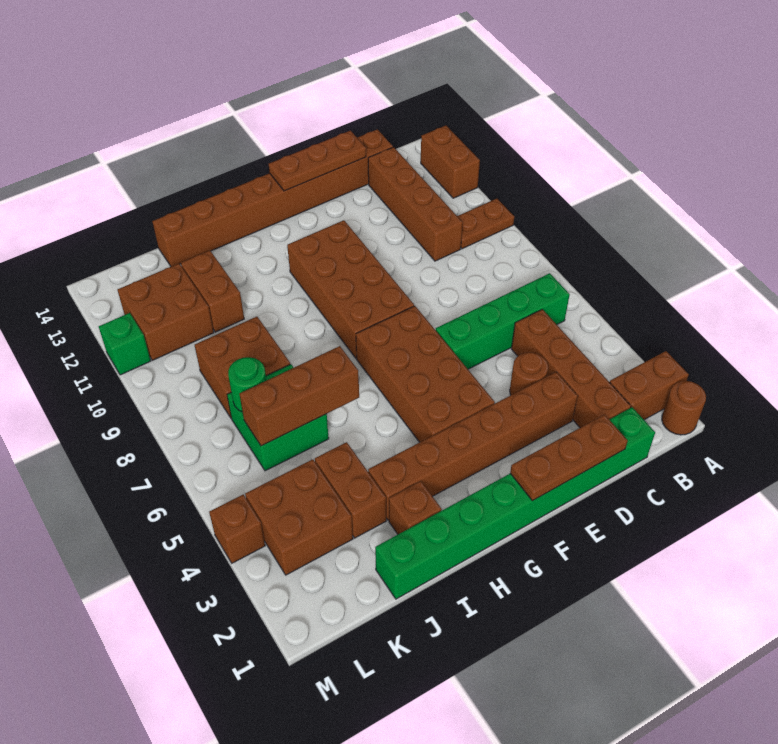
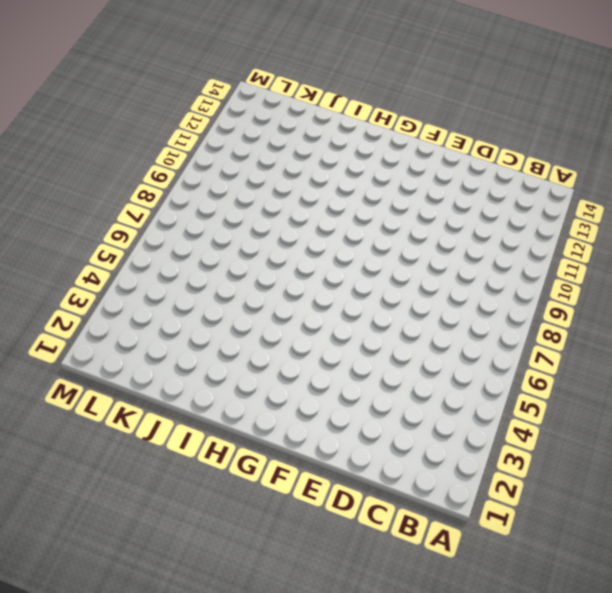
none -> brown round brick A1 level 1
none -> brown brick A2:B2 level 1
none -> brown plate A10:B10 level 1

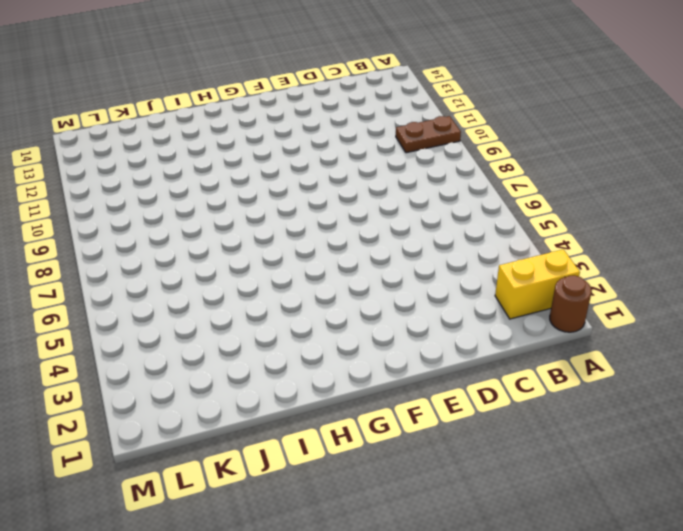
yellow brick A2:B2 level 1 -> brown brick A2:B2 level 1
none -> brown brick A12:A13 level 1
none -> green brick B6:E6 level 1
none -> green brick C1:J1 level 1

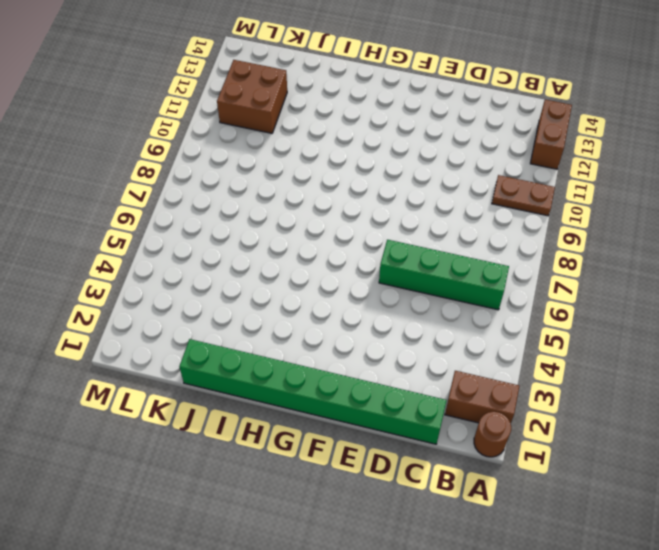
none -> brown brick C2:C5 level 1
none -> brown brick C10:C13 level 1
none -> brown brick C14:J14 level 1

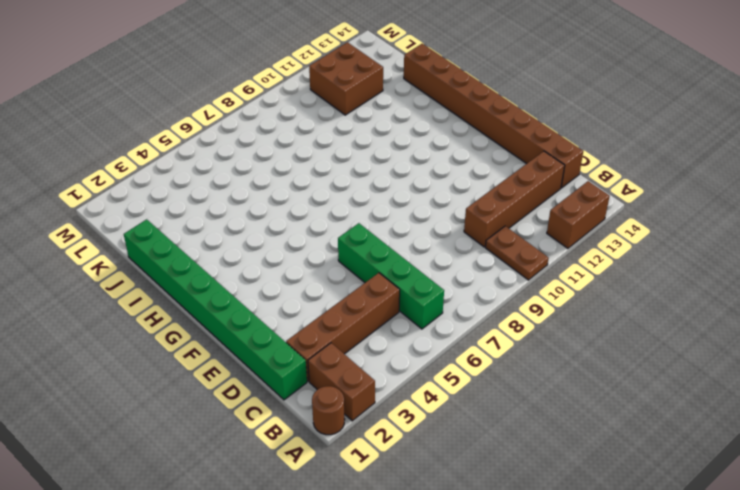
none -> brown brick D3:I3 level 1
none -> brown round brick D4 level 1
none -> brown brick F4:G7 level 1

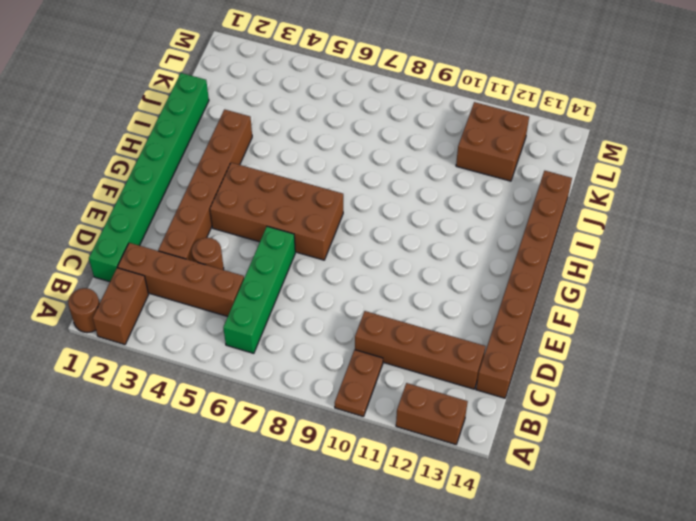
none -> brown brick F8:G11 level 1
none -> brown brick I2 level 1
none -> brown brick J3:J4 level 1

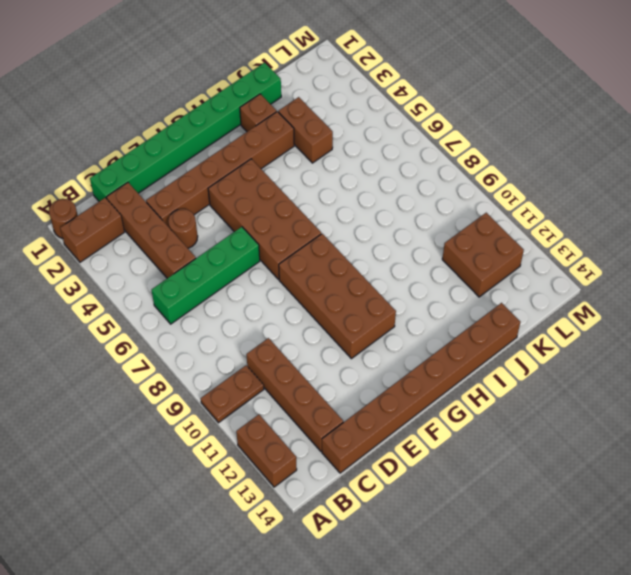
none -> green brick J6:K7 level 1
none -> brown brick J8:K9 level 1
none -> brown brick J11:J12 level 1

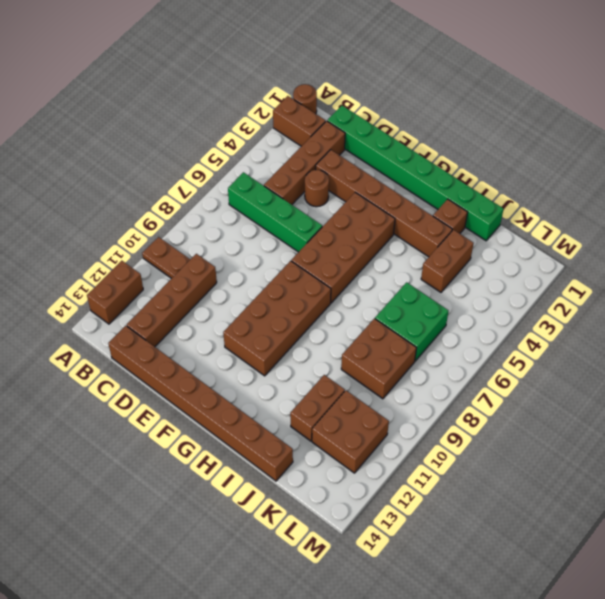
none -> brown brick K3:L4 level 1
none -> brown brick M4 level 1
none -> green brick M11 level 1

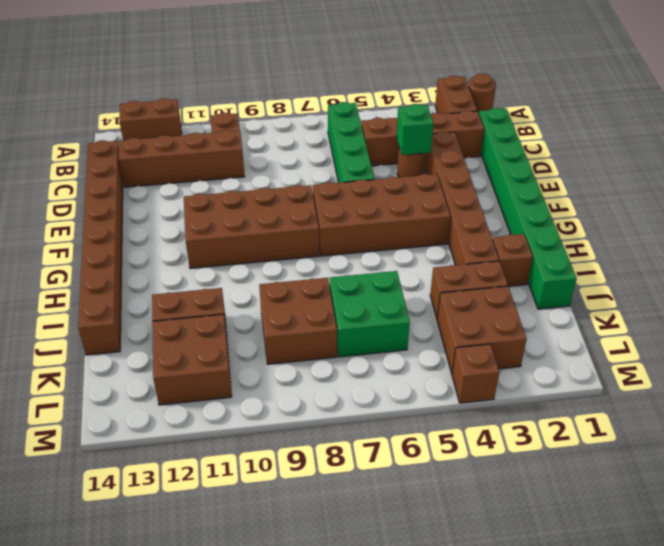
green brick D4 level 2 -> green brick M11 level 1
none -> brown plate D1:F1 level 2
none -> brown plate D14:F14 level 2
none -> brown brick I6:K6 level 2

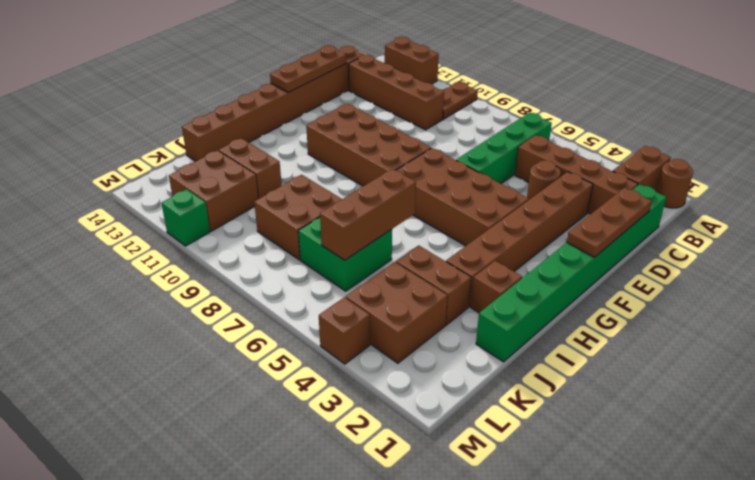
none -> green round brick K7 level 2

